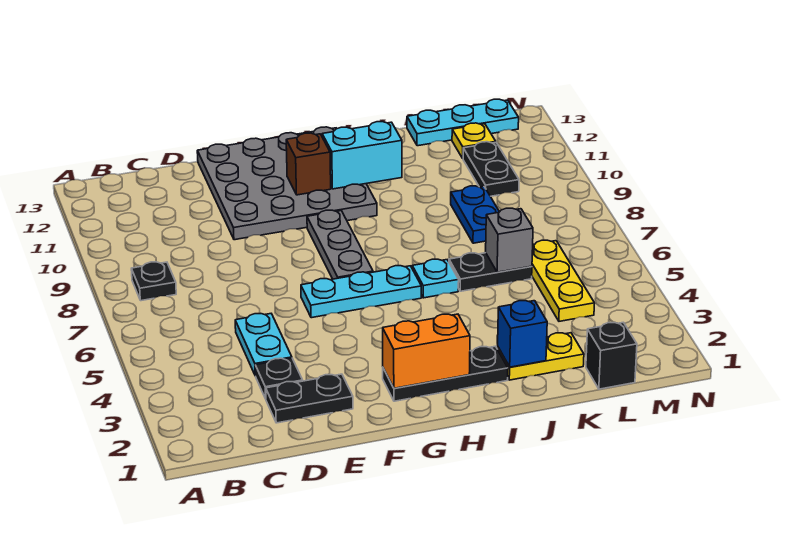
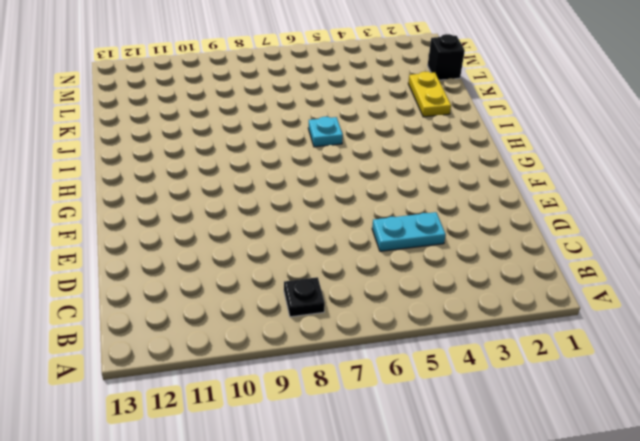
none -> black plate D2:E2 level 1
none -> black plate D3 level 1
none -> grey plate E10:H13 level 1

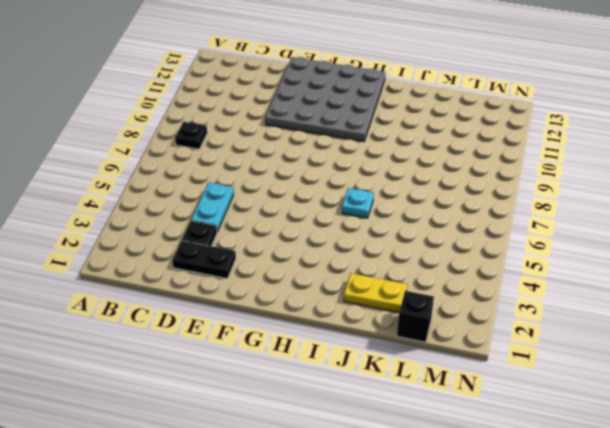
none -> cyan plate F6:H6 level 1
none -> black plate G2:I2 level 1
none -> grey plate G7:G9 level 1

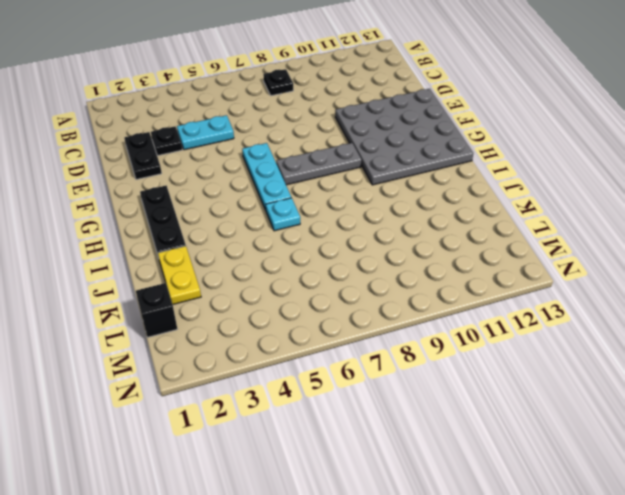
none -> black plate J6:K6 level 1
none -> blue plate K8:K9 level 1
none -> cyan plate K13:M13 level 1

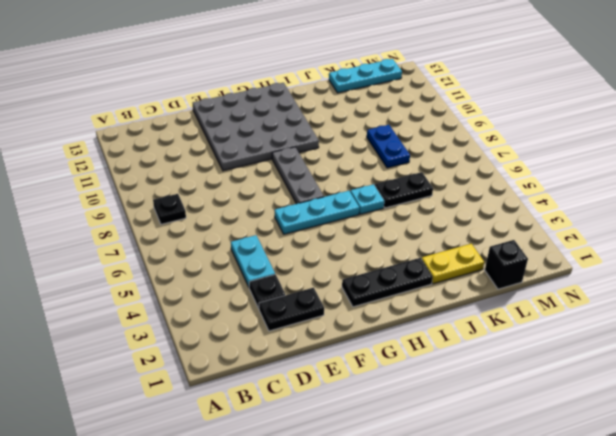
none -> yellow plate L4:L6 level 1
none -> black plate L10:L11 level 1
none -> yellow plate L12 level 1

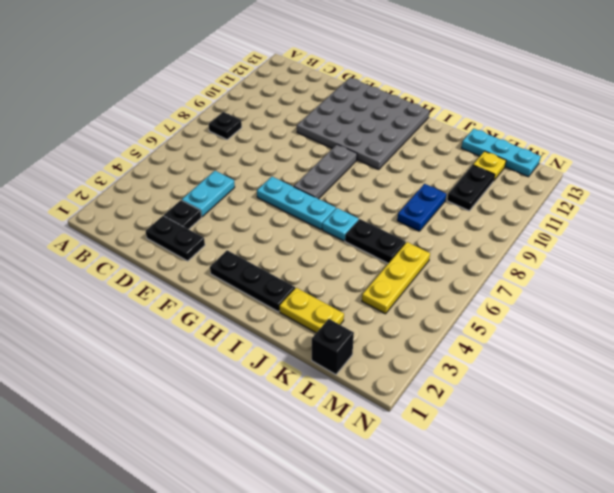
none -> orange brick G2:H2 level 2
none -> brown brick G11 level 2
none -> cyan brick H11:I11 level 2

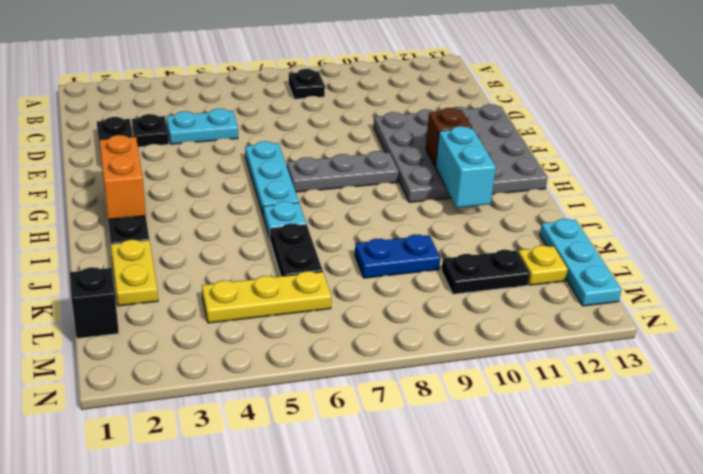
none -> blue brick J2 level 2
none -> grey brick K6 level 2

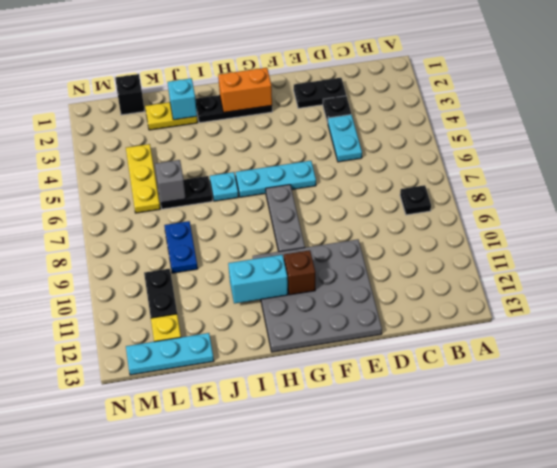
cyan brick J2 level 2 -> blue brick J2 level 2

